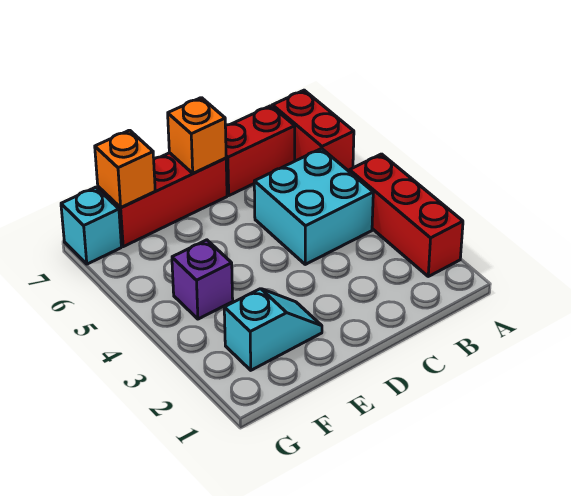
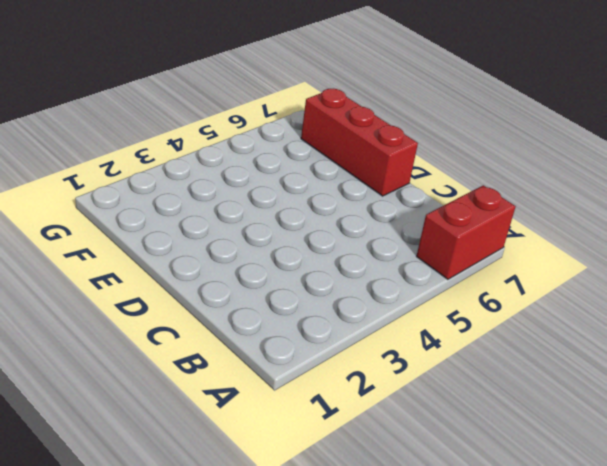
none -> red brick A2:A4 level 1
none -> cyan brick B4:C5 level 1

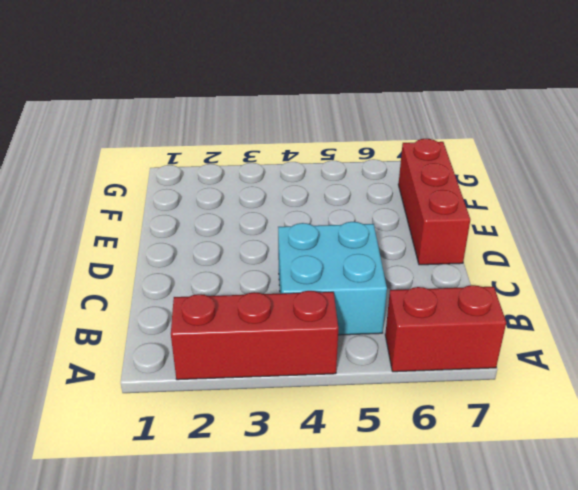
none -> red brick B7:C7 level 1
none -> cyan slope E2:F2 level 1 top F

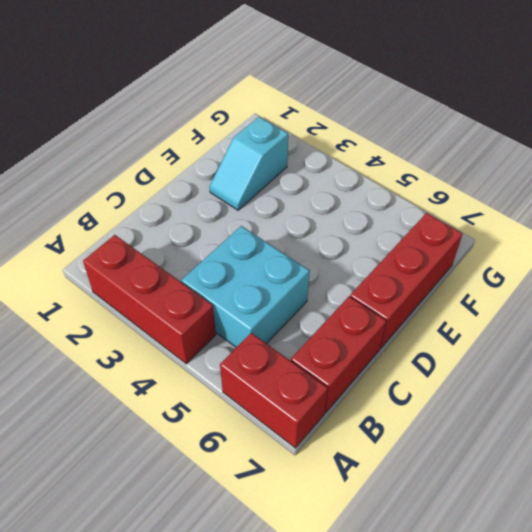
none -> purple brick F4 level 1
none -> cyan brick G7 level 1

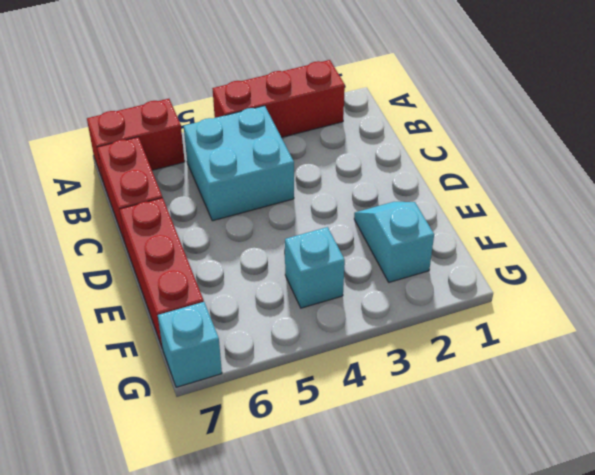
cyan brick F4 level 1 -> purple brick F4 level 1
none -> orange brick D7 level 2
none -> orange brick F7 level 2

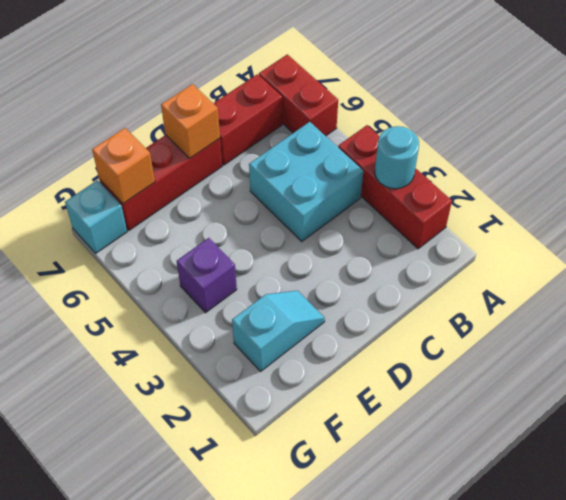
cyan round brick A3 level 2 -> none

